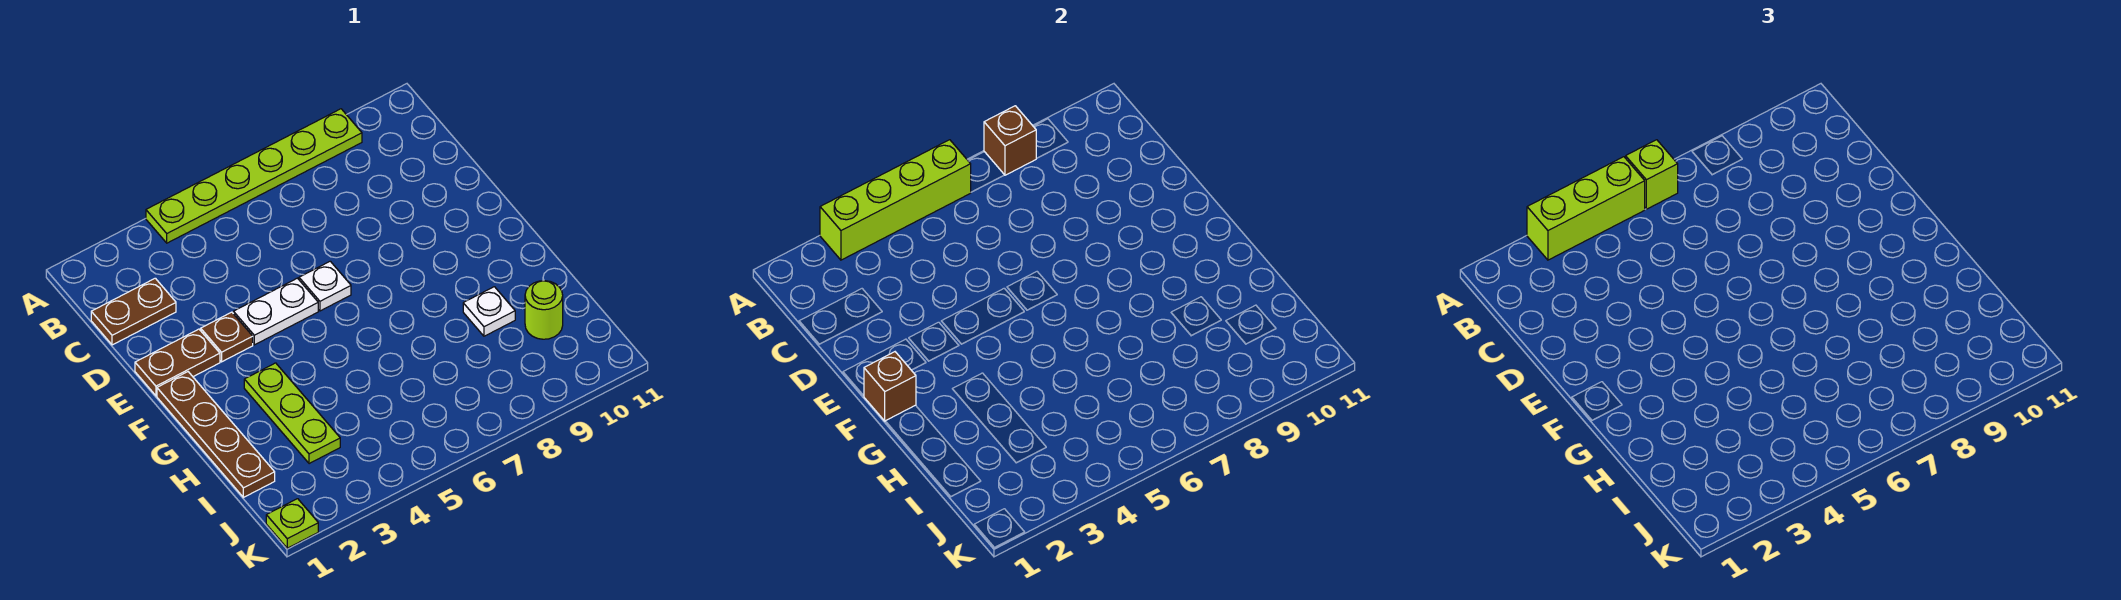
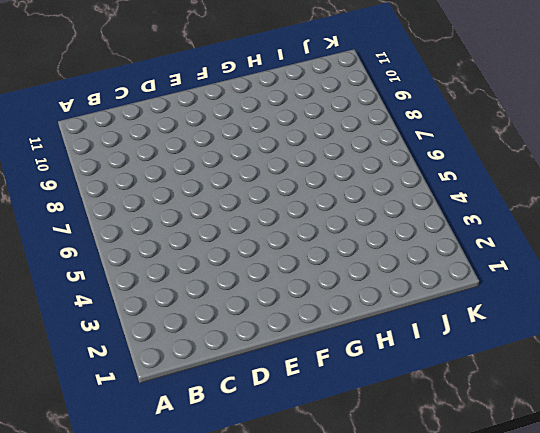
none -> lime plate A4:A9 level 1
none -> brown plate C1:C2 level 1
none -> brown plate E1:E2 level 1

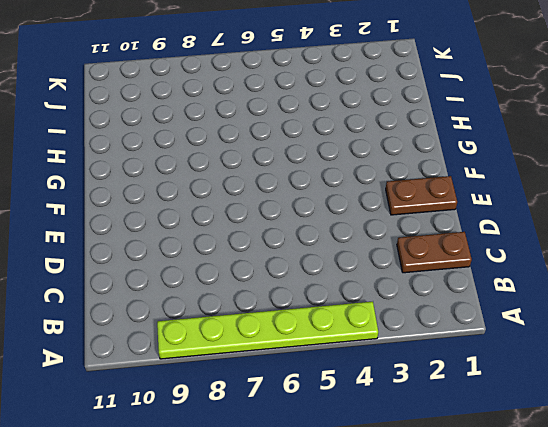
none -> brown plate E3 level 1
none -> white plate E4:E5 level 1
none -> white plate E6 level 1

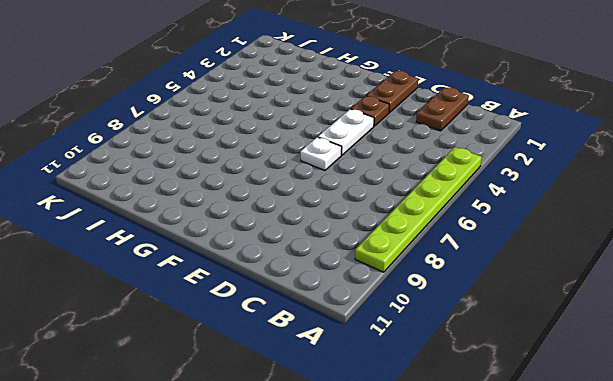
none -> brown plate F1:I1 level 1
none -> lime plate G3:I3 level 1
none -> white plate H9 level 1

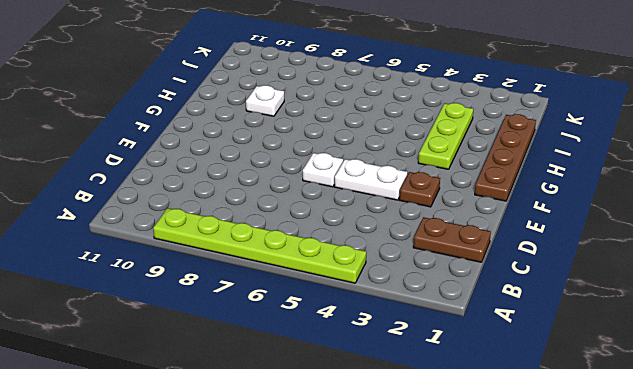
none -> brown plate E1:E2 level 1
none -> lime round brick I10 level 1
none -> lime plate K1 level 1

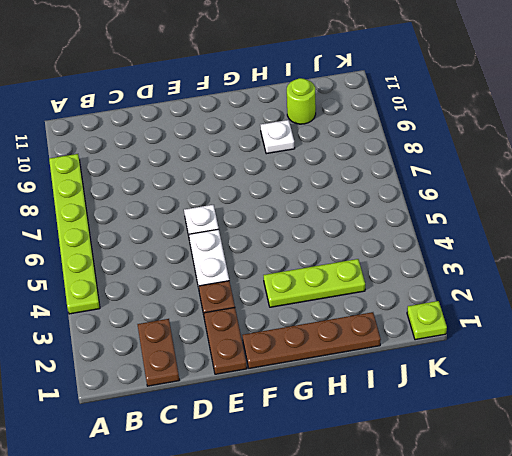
none -> lime brick A3:A6 level 2
none -> brown brick A8 level 2
none -> brown brick F1 level 2

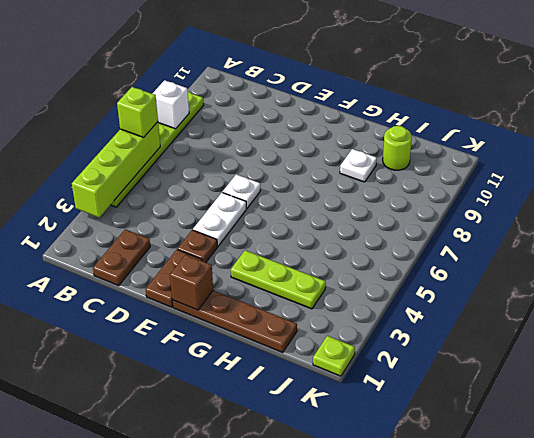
white brick A8 level 2 -> brown brick A8 level 2
none -> lime brick A3:A5 level 3

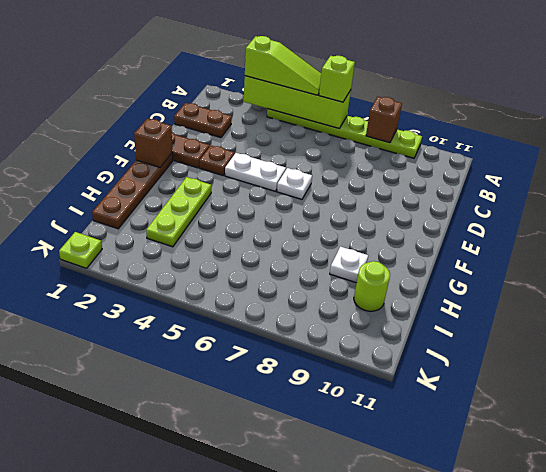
lime slope A3:A5 level 3 top 3 -> lime brick A3:A5 level 3

